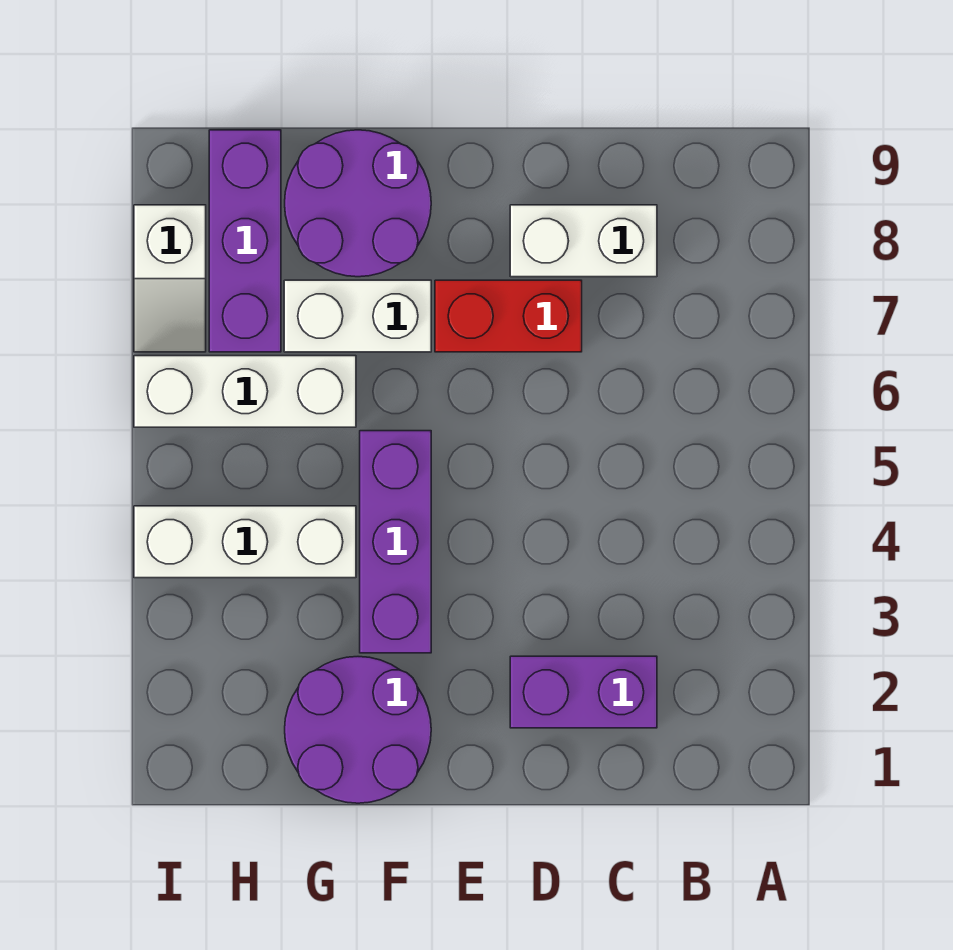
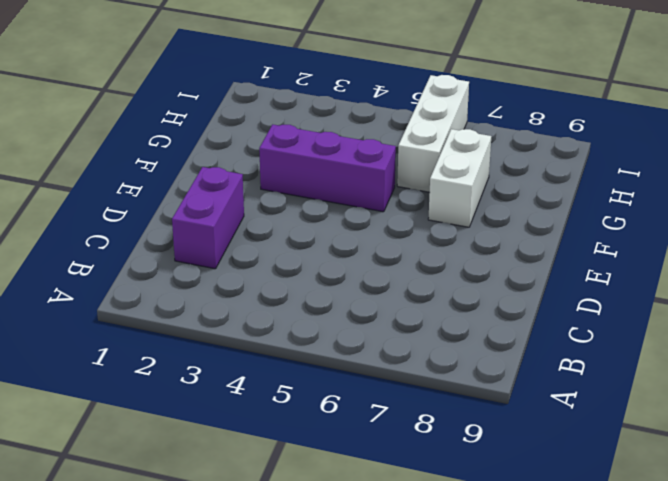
none -> white brick C8:D8 level 1
none -> red brick D7:E7 level 1

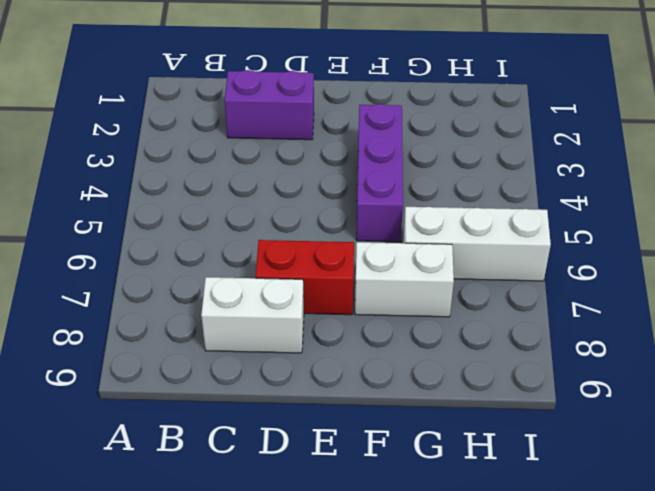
none -> purple round brick F1:G2 level 1
none -> purple round brick F8:G9 level 1

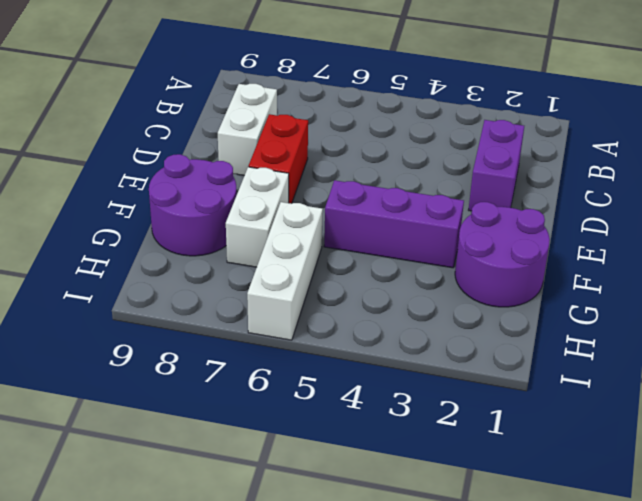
none -> white brick G4:I4 level 1
none -> purple brick H7:H9 level 1

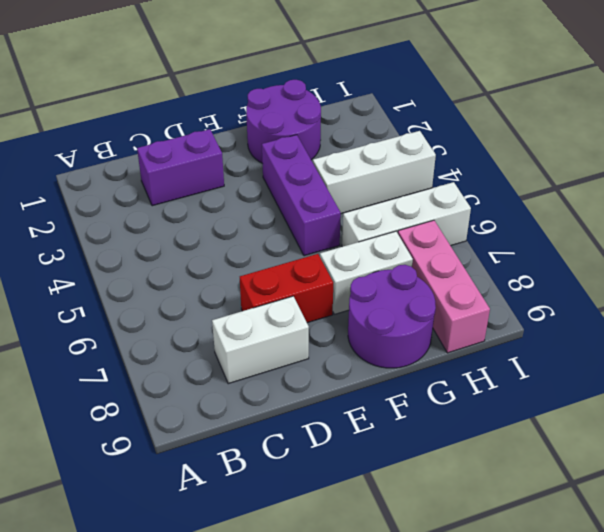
pink brick H7:H9 level 1 -> purple brick H7:H9 level 1
none -> white slope I7:I8 level 1 top 8

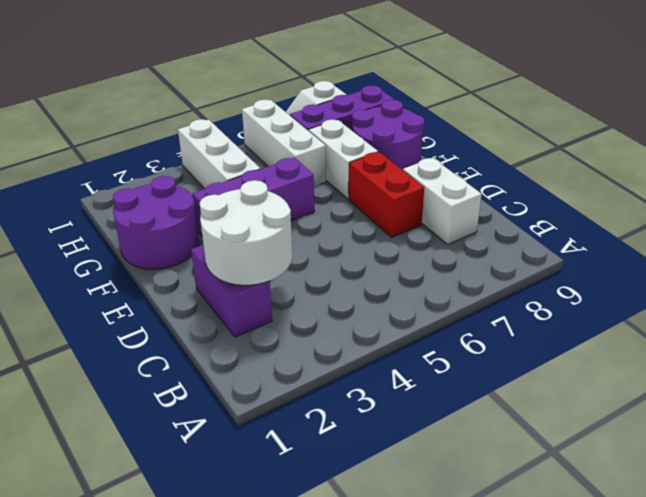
white round brick C2:D3 level 2 -> none

